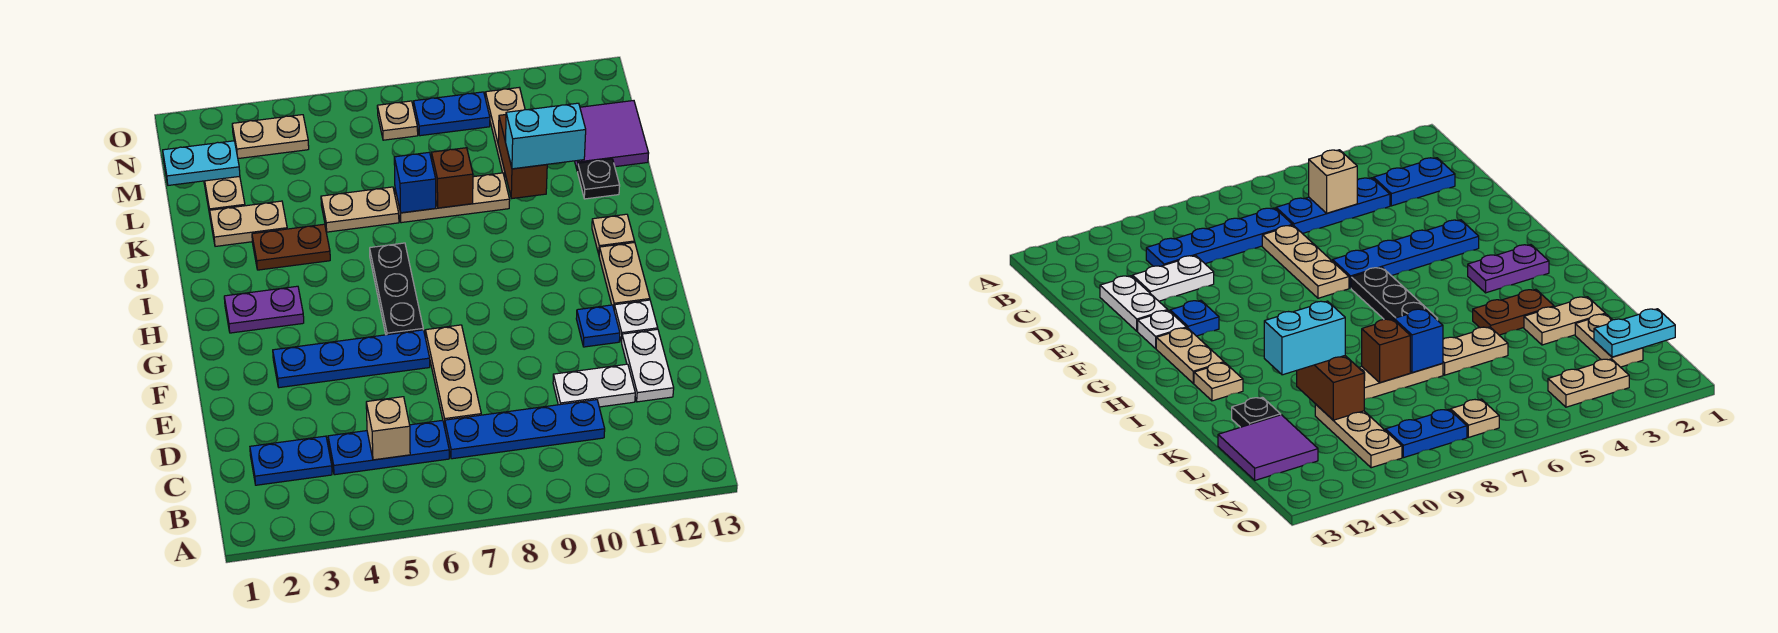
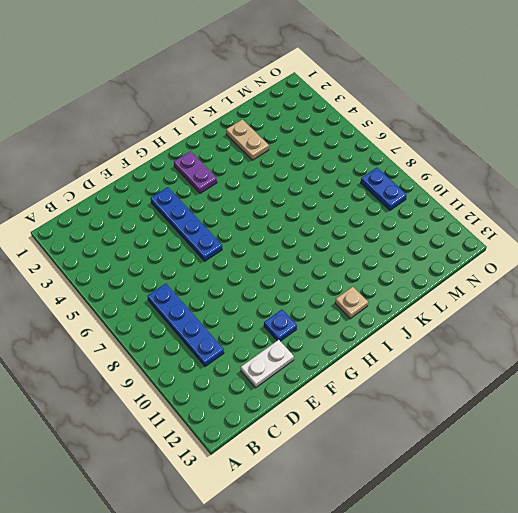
none -> blue plate C2:C3 level 1
none -> blue plate C4:C6 level 1
none -> tan plate D7:F7 level 1
none -> white plate D10:D11 level 1

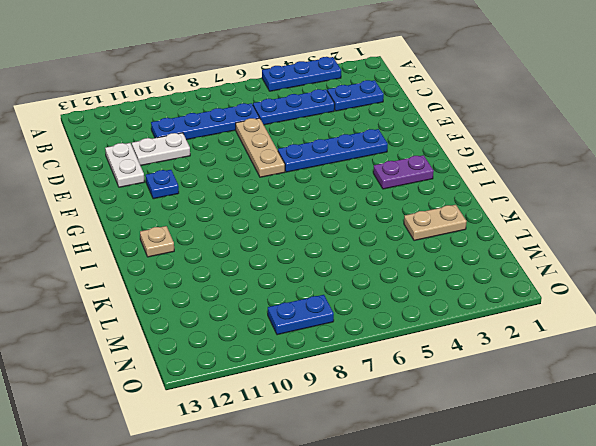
blue plate A3:A5 level 1 -> none
none -> white plate F12 level 1
none -> black plate G6:I6 level 1
none -> tan plate G12:H12 level 1
none -> brown plate J3:J4 level 1

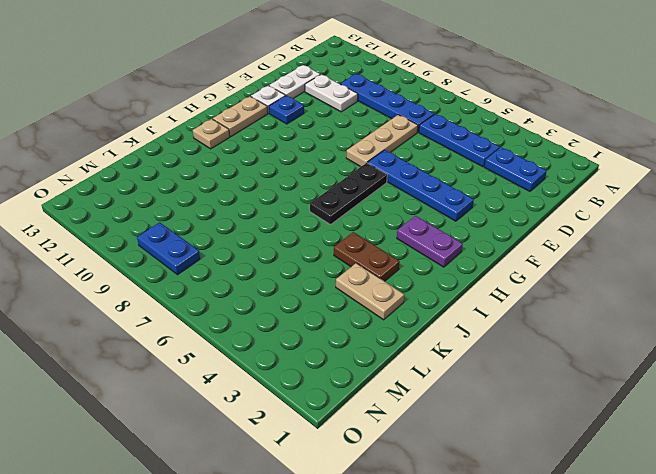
none -> tan plate K5:K6 level 1
none -> tan plate K7:K9 level 1
none -> black plate K12 level 1
none -> tan plate L2:M2 level 1

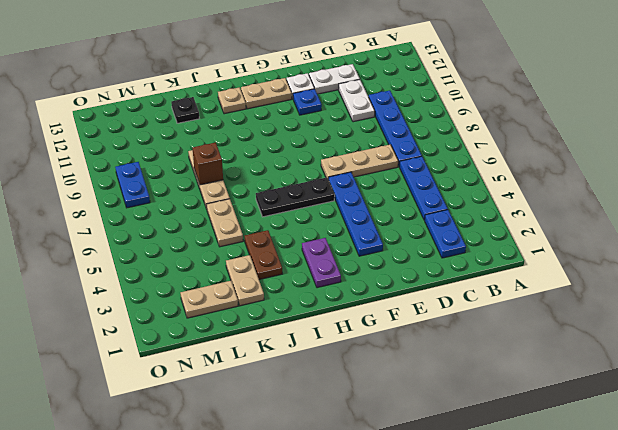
none -> tan plate L10:N10 level 1
none -> purple tile L12:M13 level 1
none -> tan plate N3:N4 level 1
none -> tan plate N7 level 1

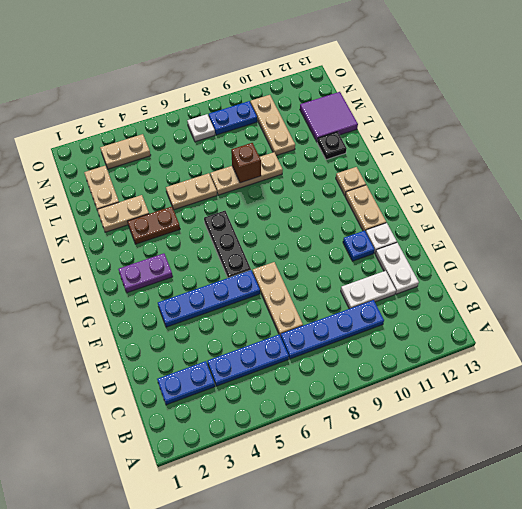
white plate N7 level 1 -> tan plate N7 level 1
none -> tan brick C5 level 2
none -> blue brick K7 level 2
none -> brown brick K10:L10 level 2
none -> cyan plate M1:M2 level 2

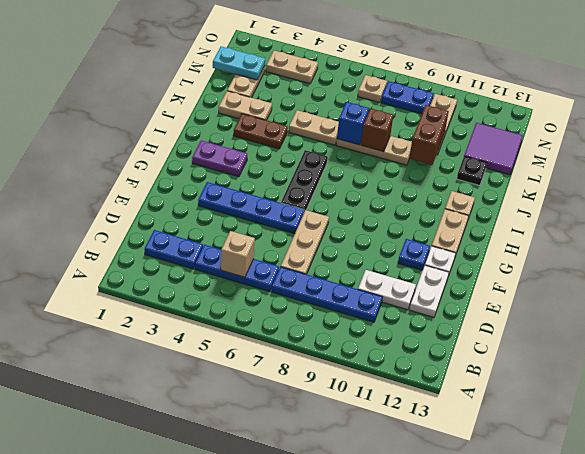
none -> cyan brick K10:K11 level 3

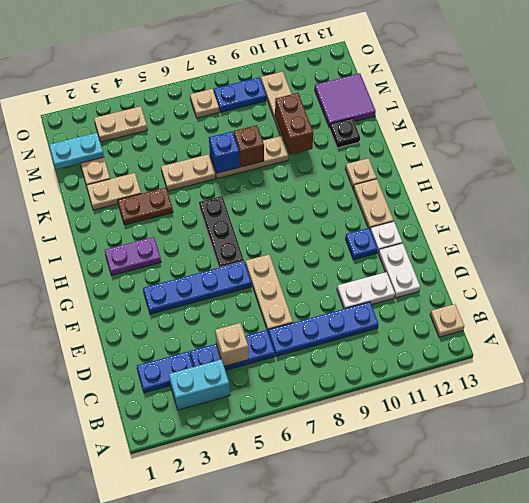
cyan brick B3:B4 level 1 -> cyan brick K10:K11 level 3
tan plate B13 level 1 -> none

